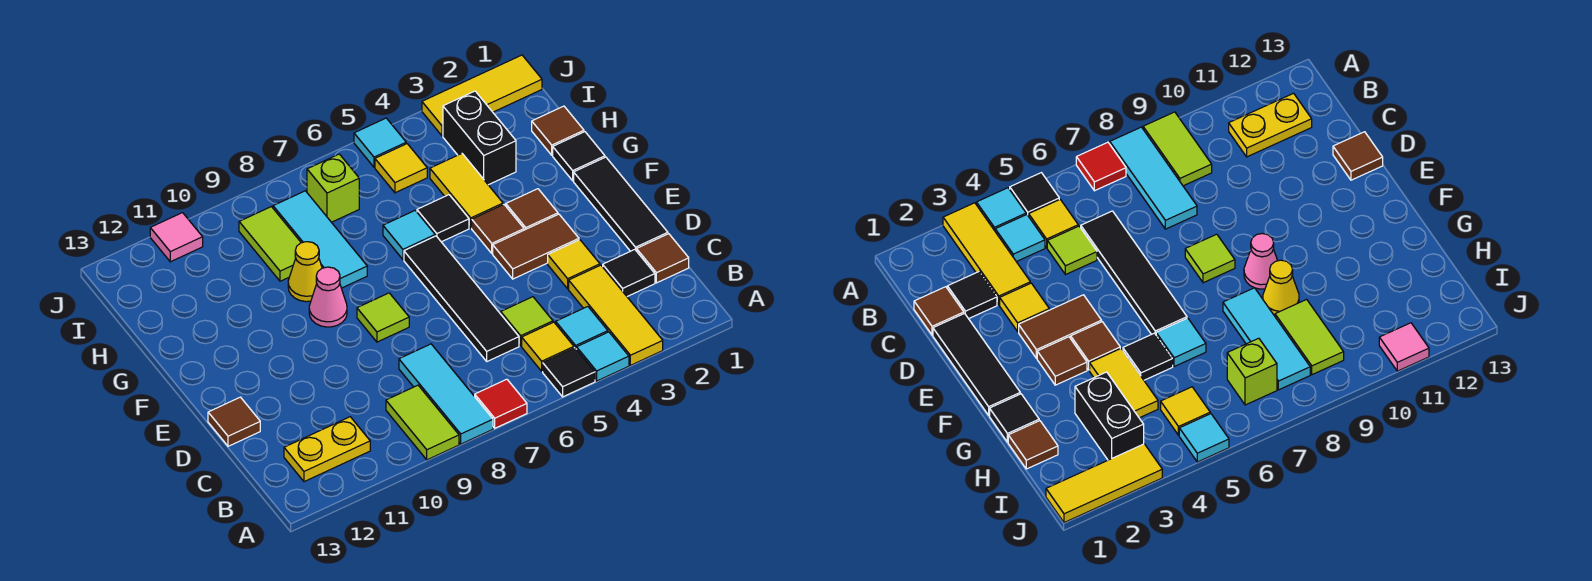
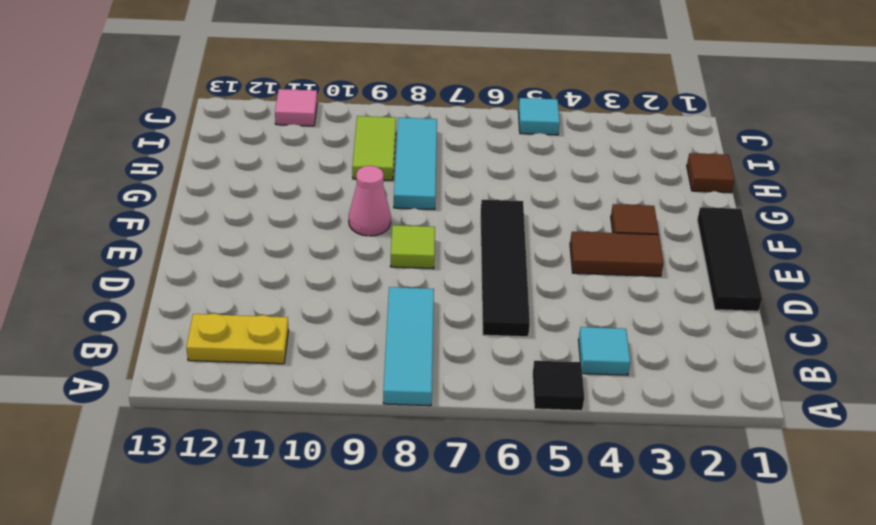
none -> yellow tile A3:C3 level 1
none -> cyan tile A4 level 1
none -> red tile A7 level 1
none -> lime tile A9:B9 level 1

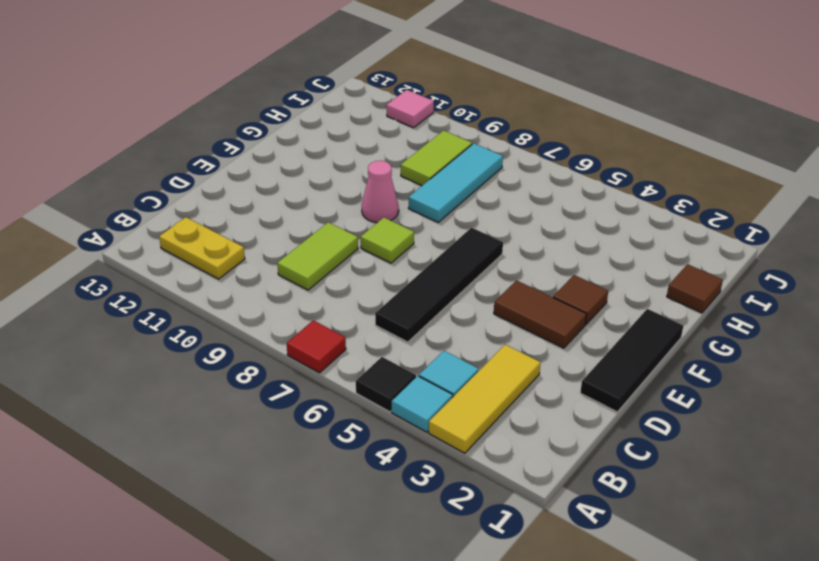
lime tile C9:D9 level 1 -> lime tile A9:B9 level 1
none -> cyan tile A8:C8 level 1
none -> yellow tile B5 level 1
none -> brown tile C1 level 1
none -> black tile C2 level 1

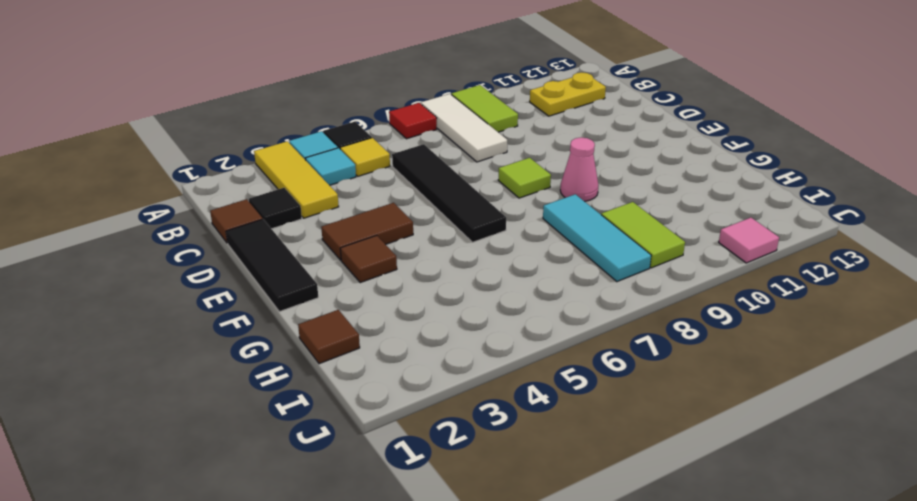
white tile A8:C8 level 1 -> cyan tile A8:C8 level 1
none -> lime tile C5 level 1
none -> yellow tile D3 level 1
none -> brown tile D13 level 1
none -> brown tile F4 level 1

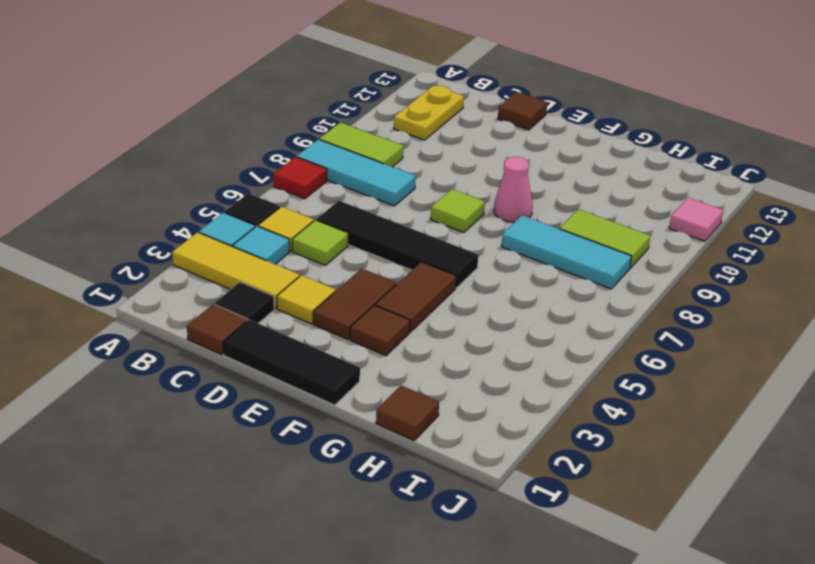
brown tile F4:F5 level 1 -> brown tile F4 level 1
none -> black tile G1 level 1
none -> yellow tile G4:H4 level 1
none -> black tile G5 level 1
none -> cyan tile G6 level 1

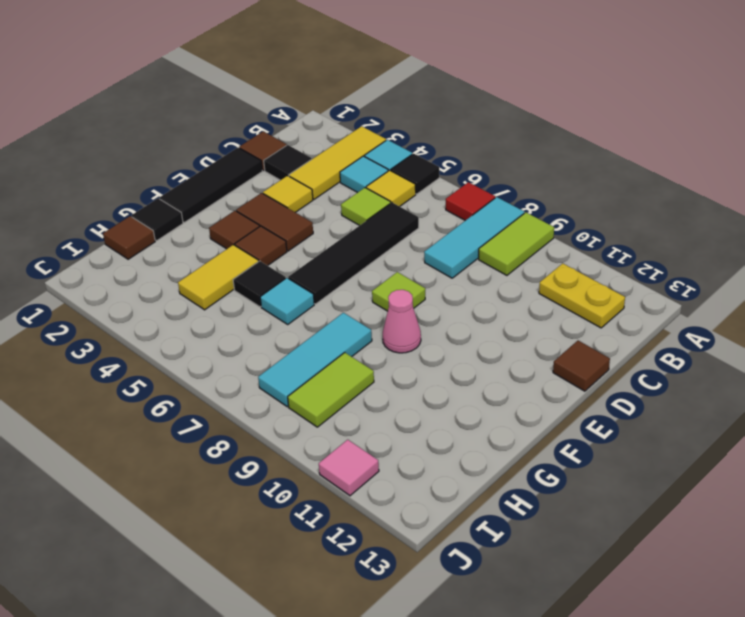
none -> yellow cone G9 level 1
none -> black brick H3:I3 level 1
none -> yellow tile I5 level 1
none -> lime brick I7 level 1

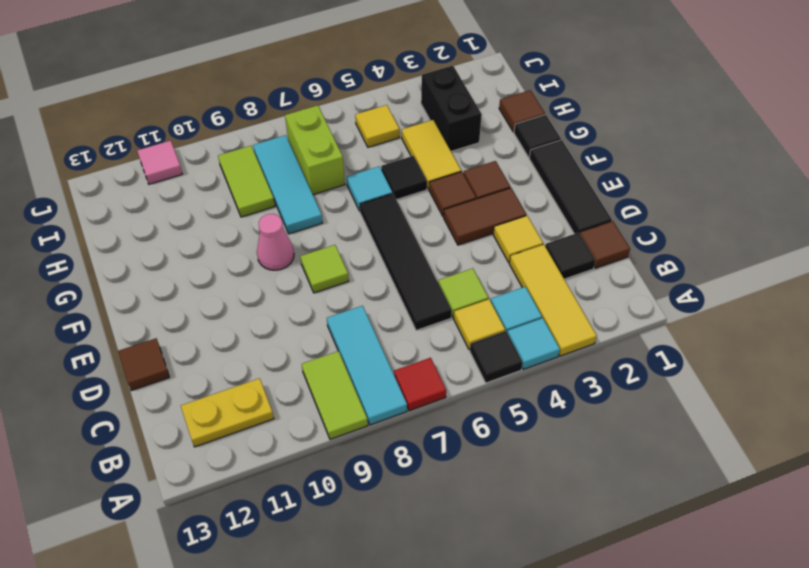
lime brick H7:I7 level 1 -> lime brick I7 level 1
none -> yellow cone G9 level 1
none -> yellow tile J1:J3 level 1
none -> cyan tile J5 level 1

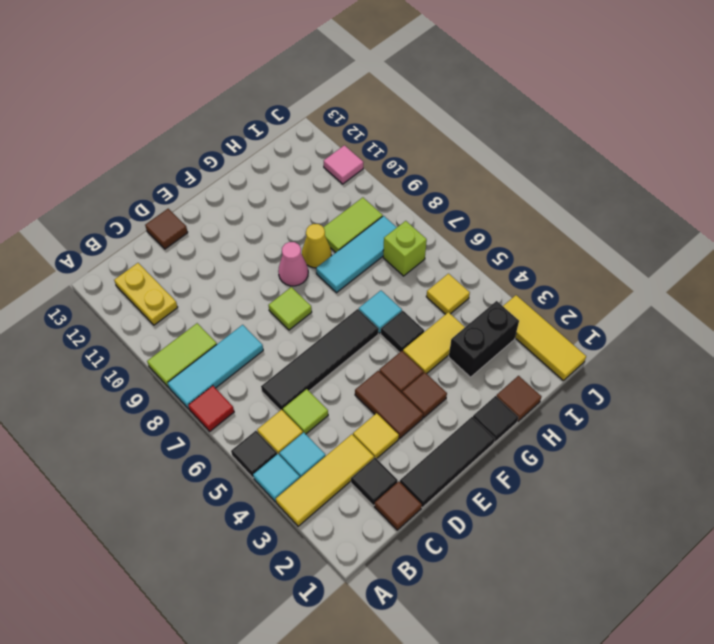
none -> cyan tile J5 level 1

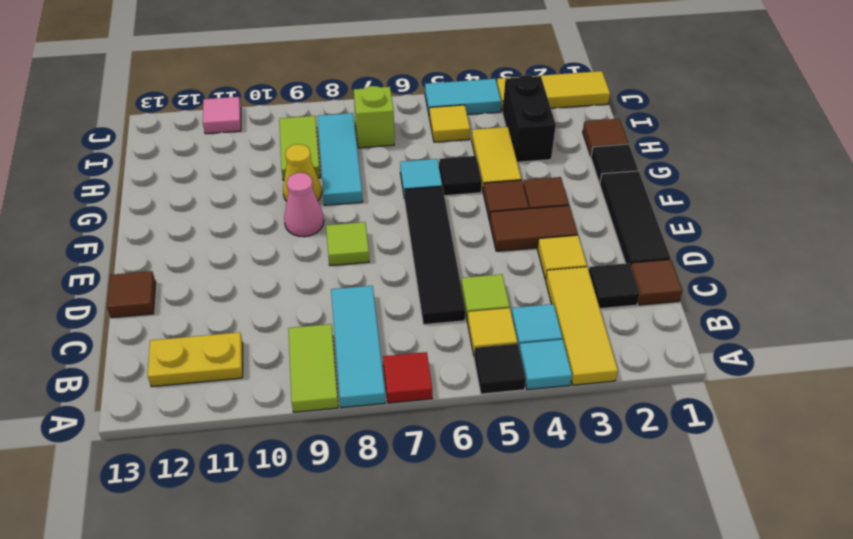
cyan tile J4:J5 level 1 -> cyan tile J5 level 1

